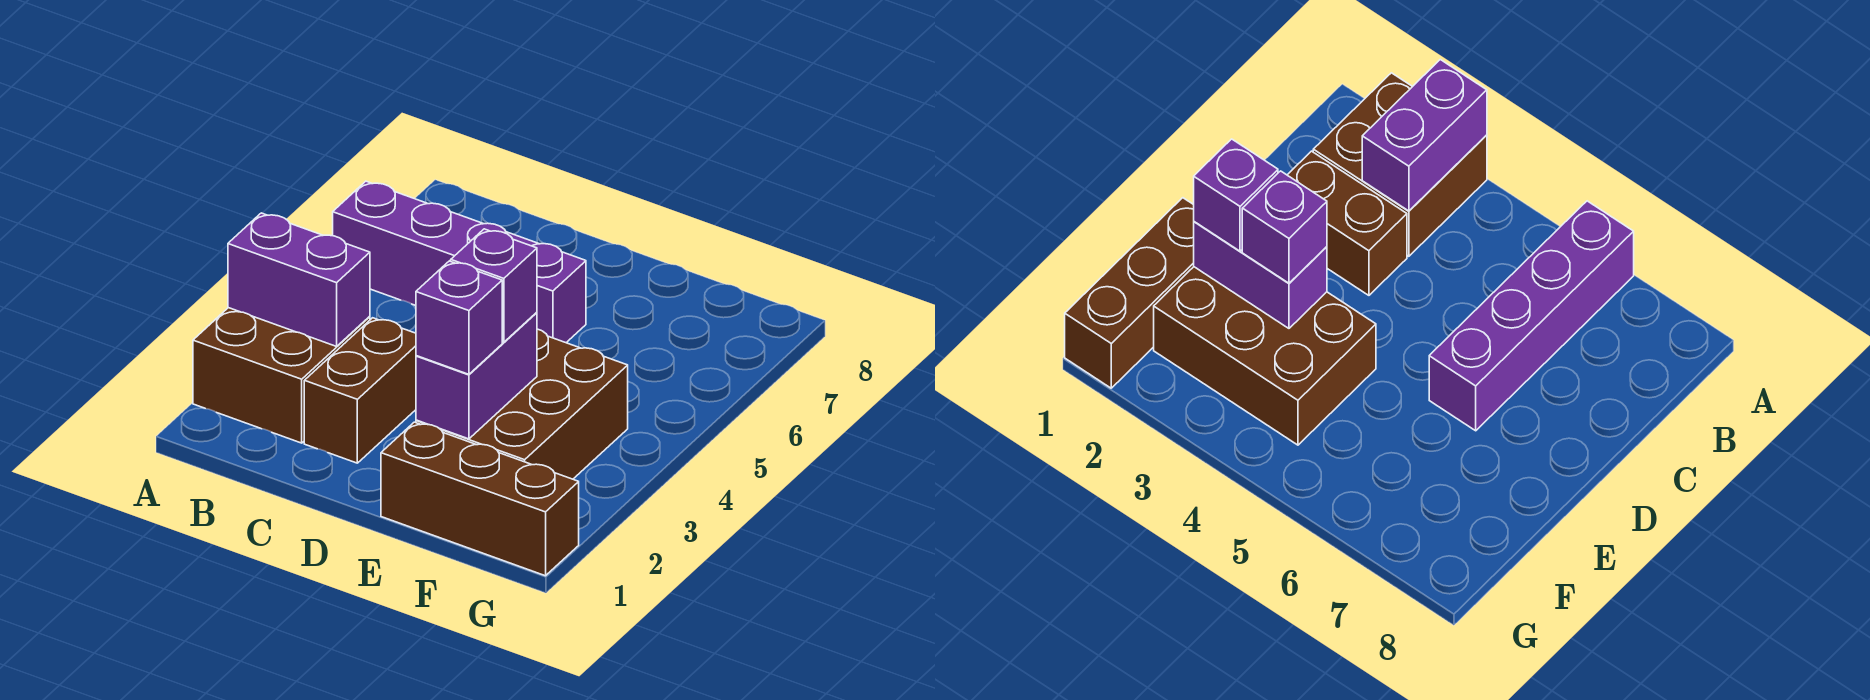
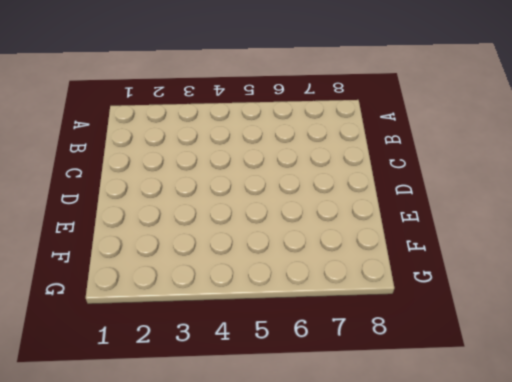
none -> brown brick A2:B3 level 1
none -> purple brick A6:D6 level 1

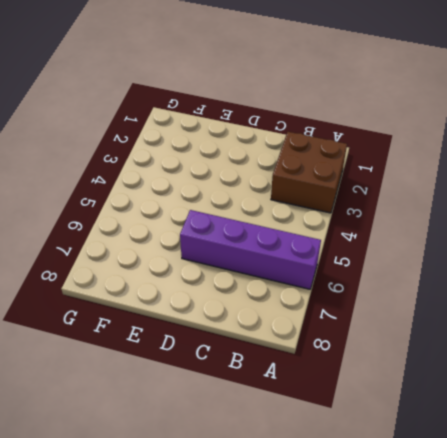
none -> brown brick C2:C3 level 1
none -> brown brick E1:G1 level 1

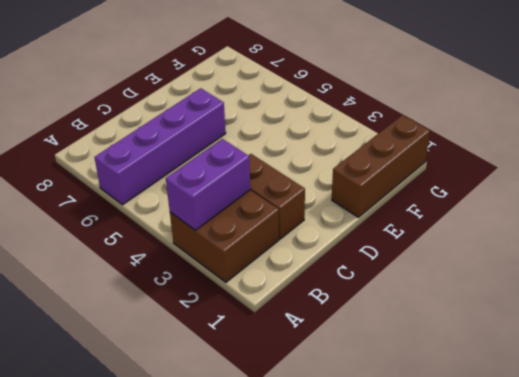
none -> brown brick E2:F4 level 1
none -> purple brick E2:E3 level 2

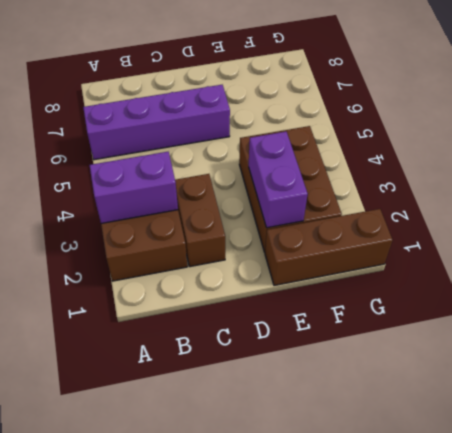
none -> purple brick E2 level 3
none -> purple brick E3 level 3

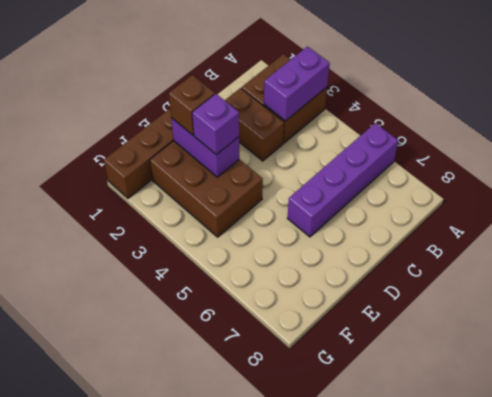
brown brick E2 level 3 -> purple brick E2 level 3

